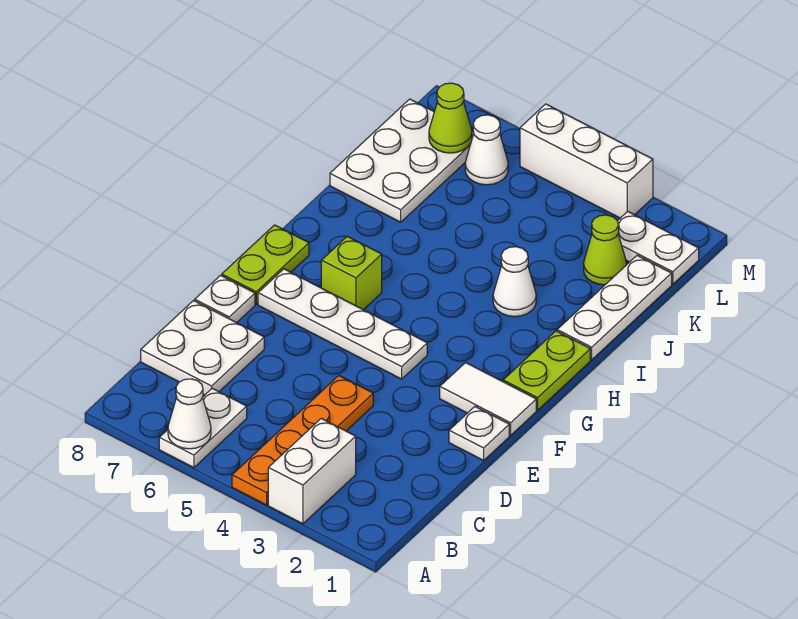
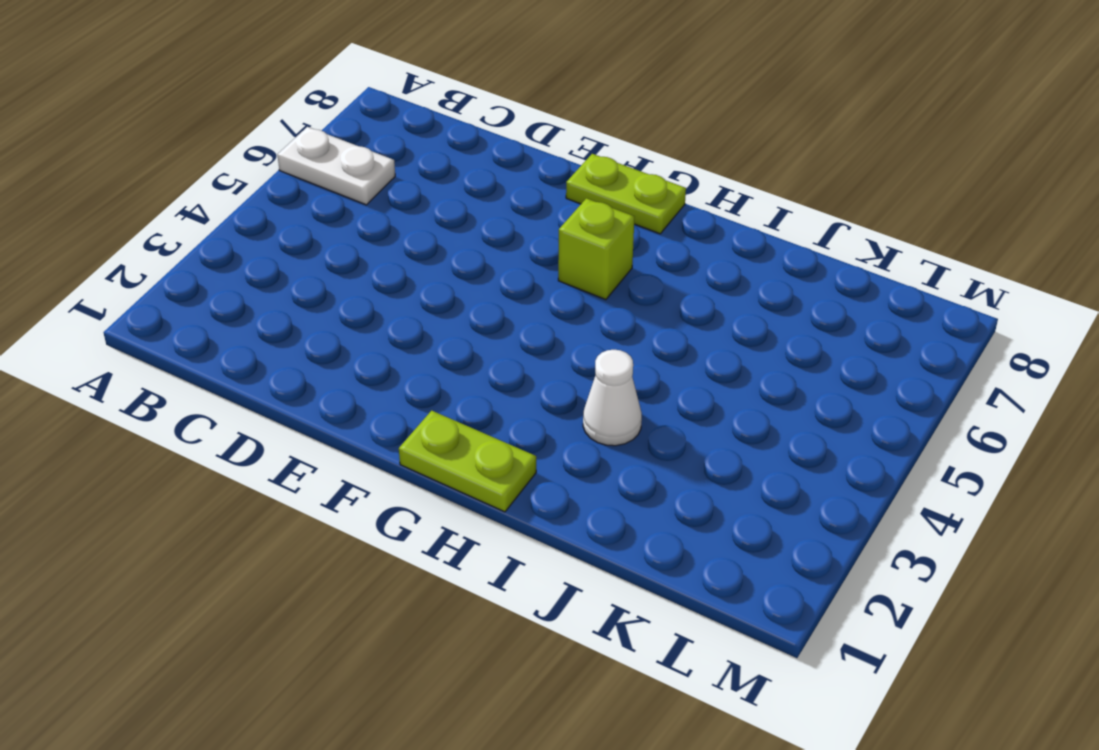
none -> white brick A3:B3 level 1
none -> orange plate A4:D4 level 1
none -> white plate C7:D8 level 1

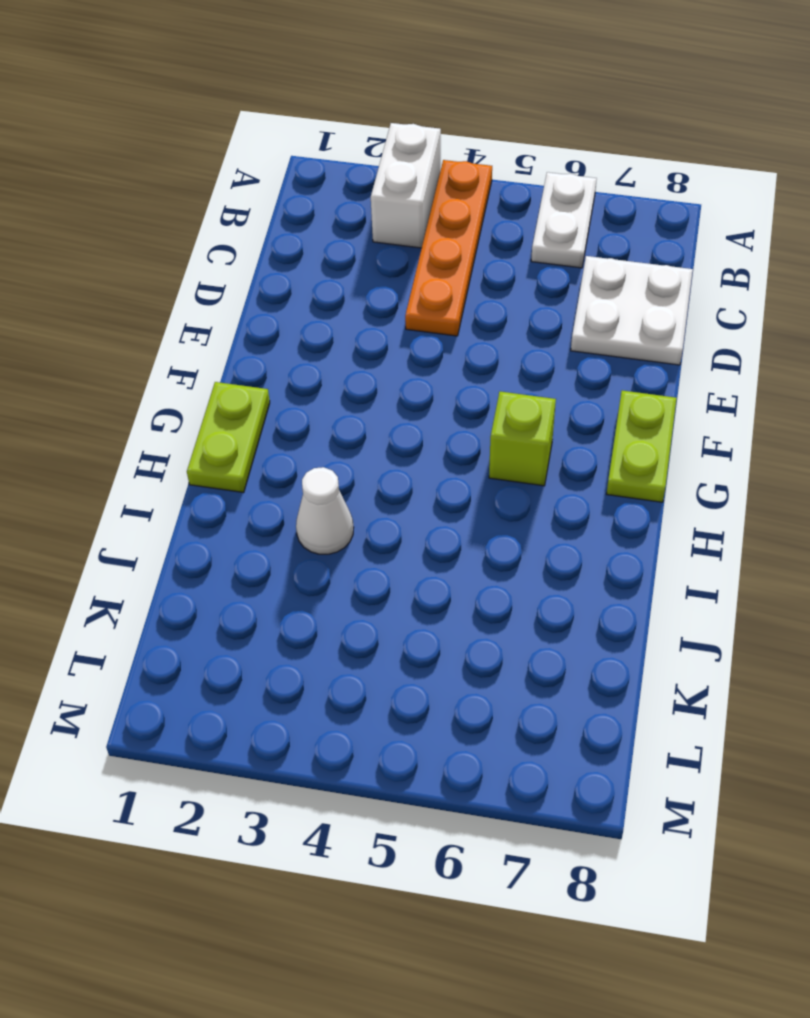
none -> white plate E1 level 1
none -> white plate E8 level 1
none -> white tile F1:F2 level 1

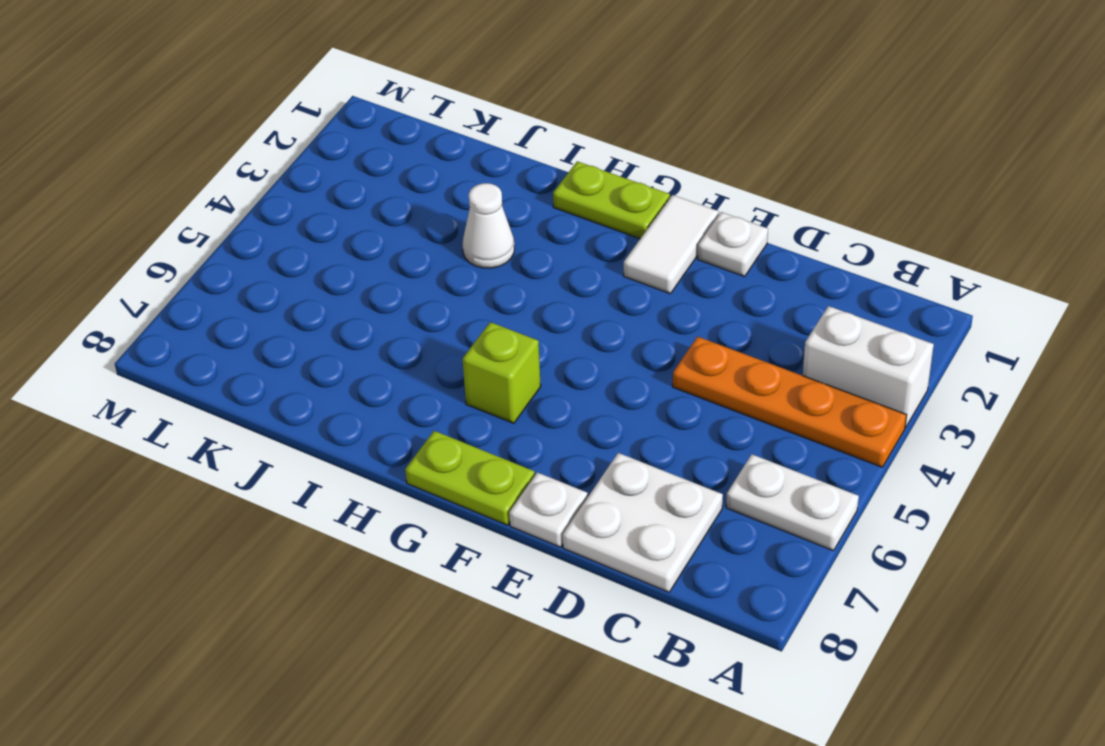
none -> white plate F4:F7 level 1
none -> white plate I1:K1 level 1
none -> white plate J7:L8 level 1

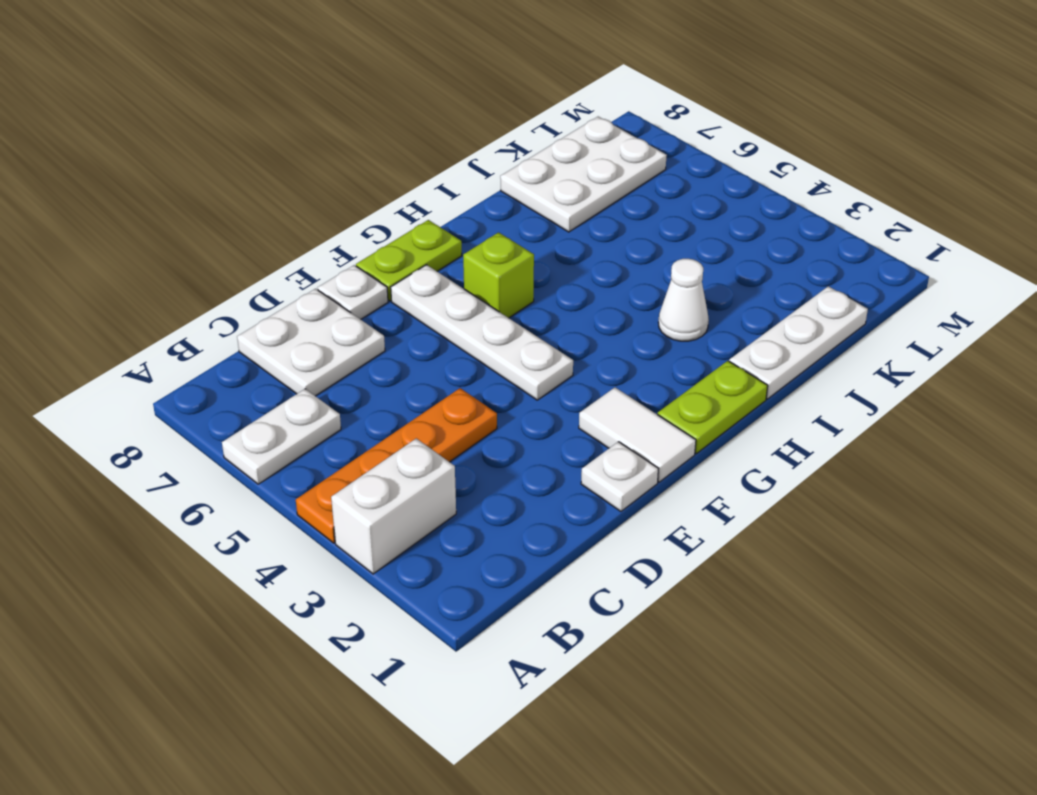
none -> lime cone K2 level 1
none -> white plate L1:L2 level 1
none -> white cone L6 level 1

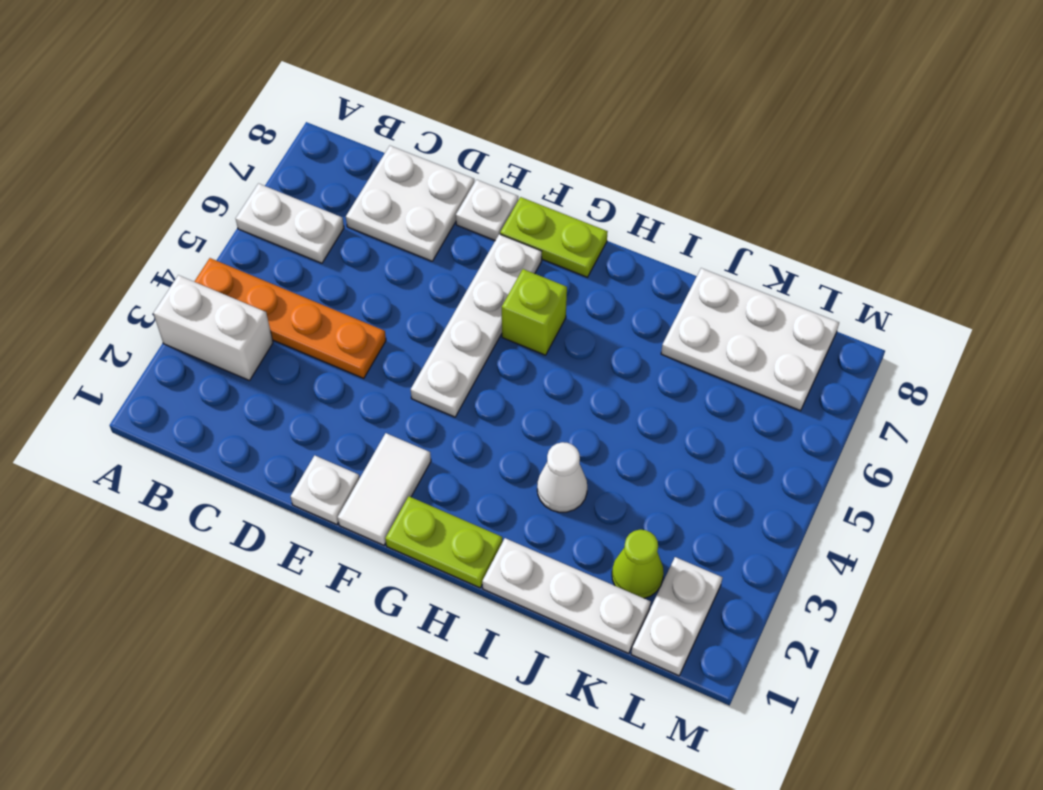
none -> white cone L6 level 1
none -> white brick M3:M5 level 1
none -> white cone A6 level 2

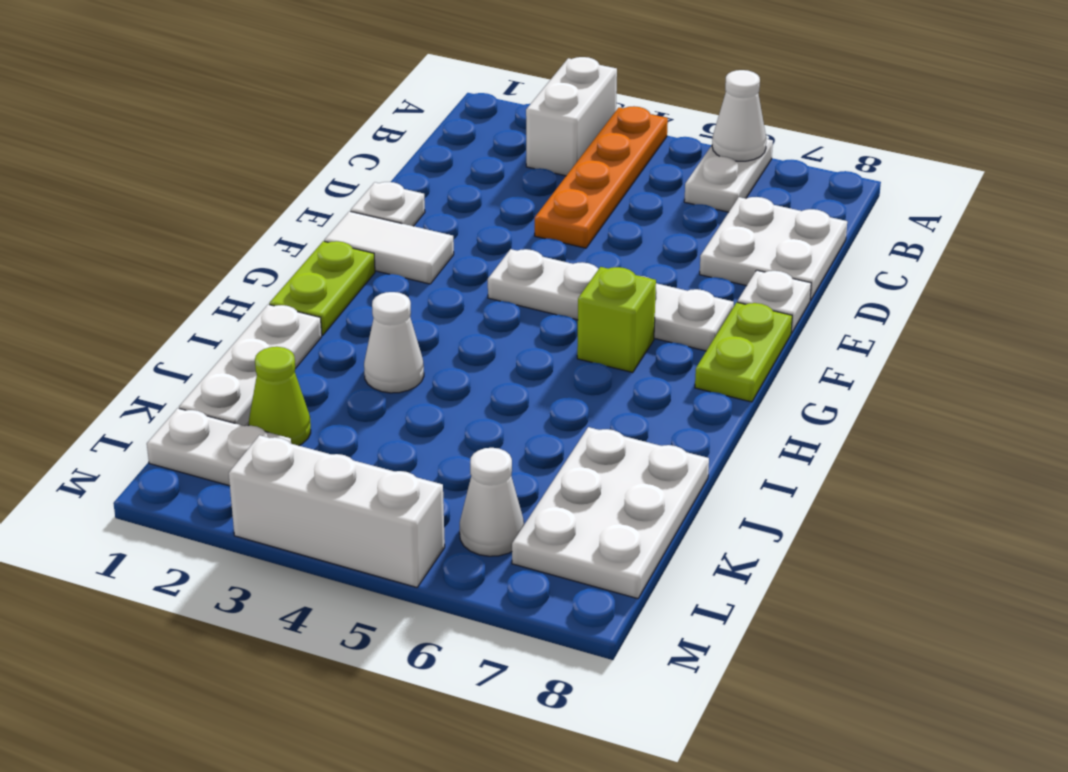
none -> lime cone L7 level 2

